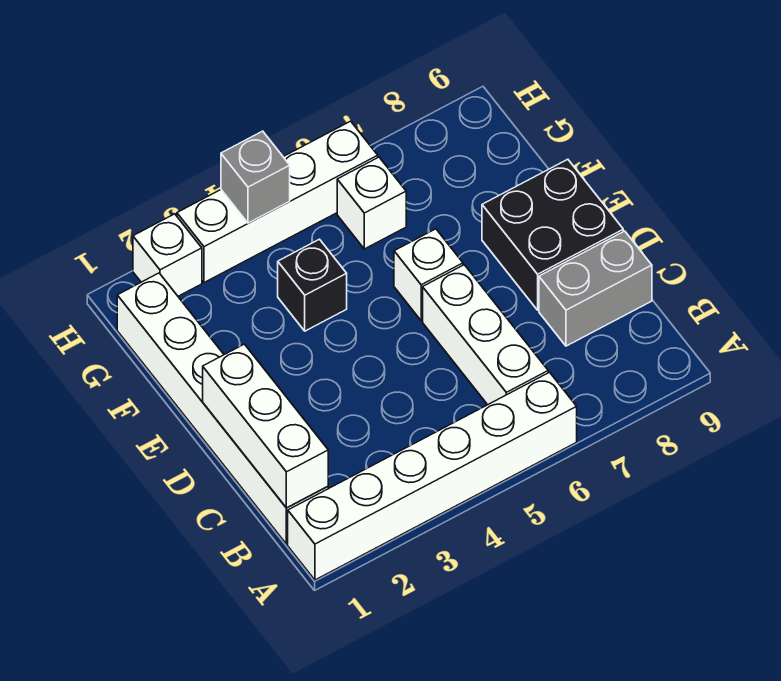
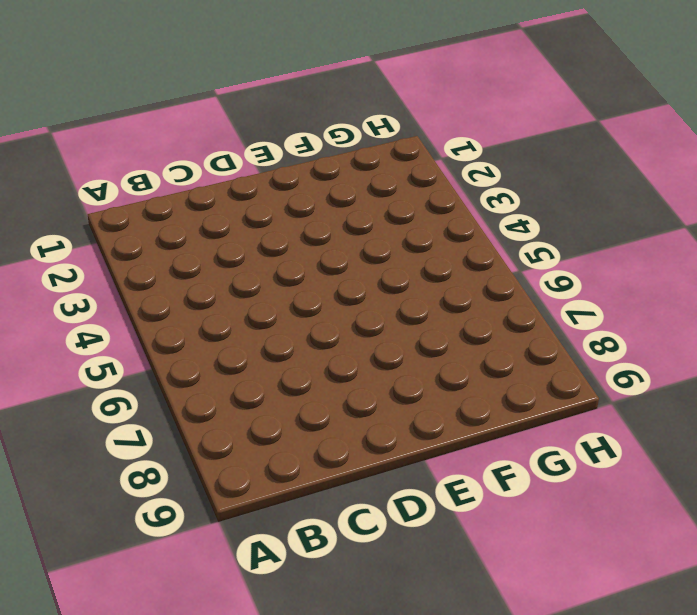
none -> white brick A1:A6 level 1
none -> white brick B1:G1 level 1
none -> white brick B6:D6 level 1

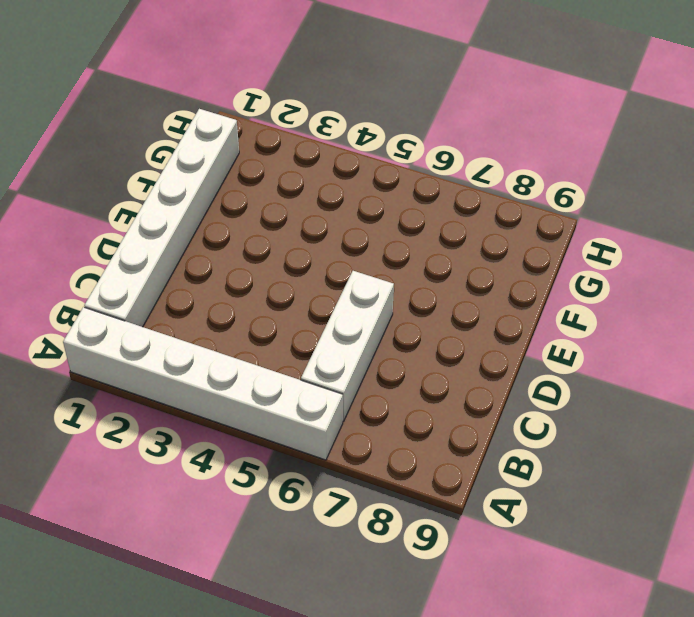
none -> grey brick C8:C9 level 1
none -> black brick D8:E9 level 1
none -> white brick E6 level 1

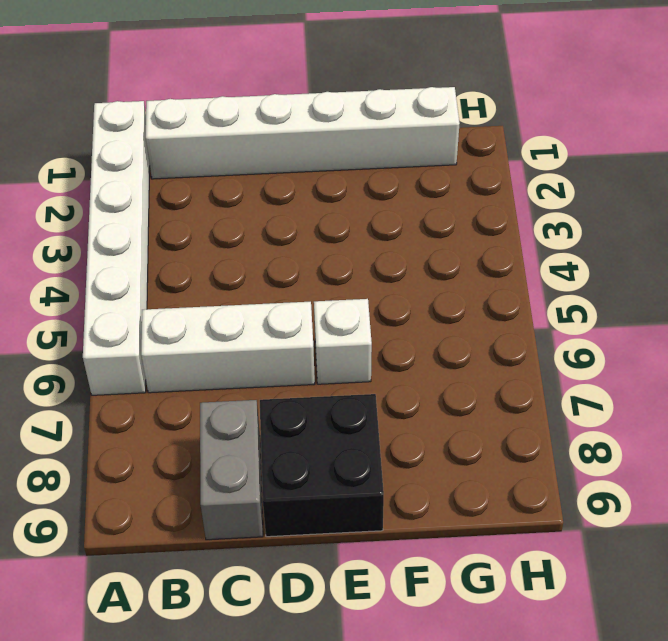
none -> black brick F4 level 1
none -> white brick G6 level 1
none -> white brick H2 level 1

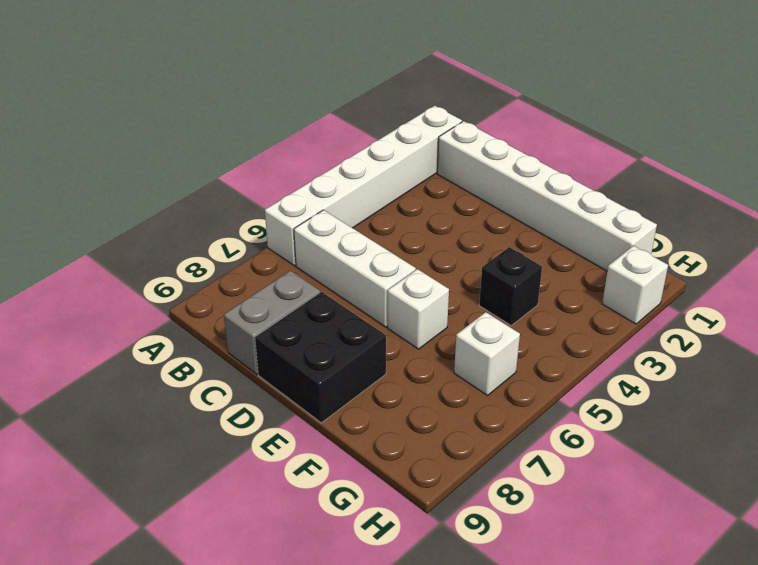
none -> white brick H3:H6 level 1
none -> white brick B1:D1 level 2
none -> grey brick H4 level 2

